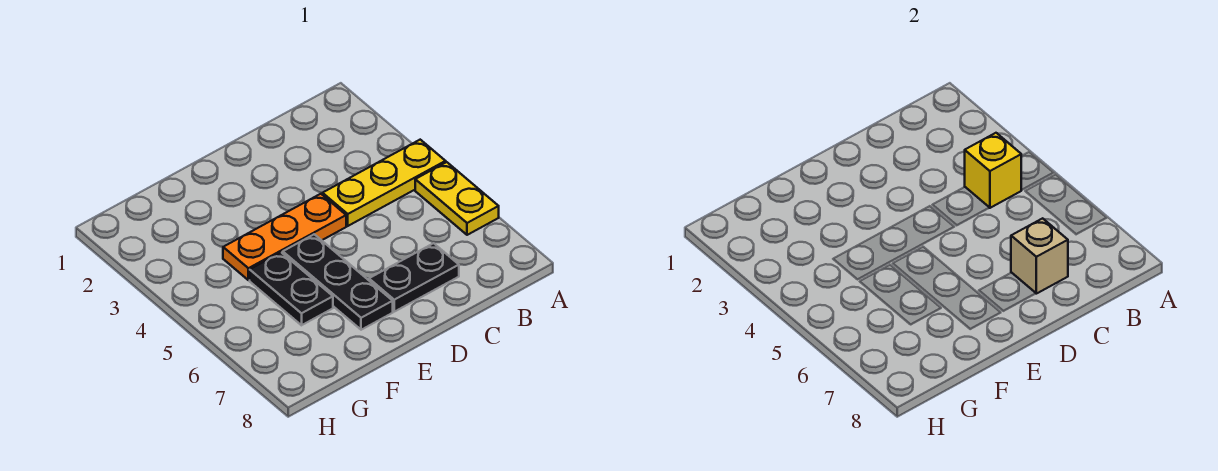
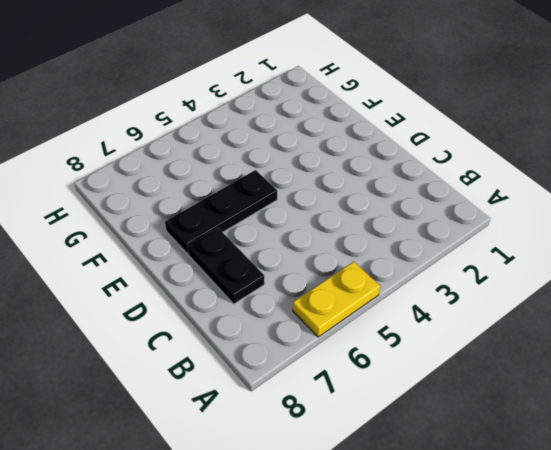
none -> yellow plate A4:C4 level 1
none -> orange plate D4:F4 level 1

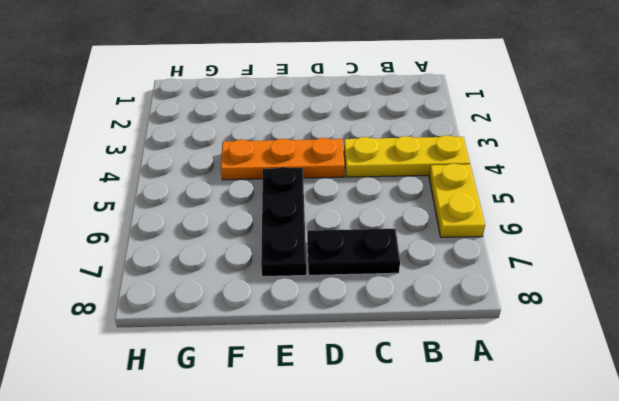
none -> black plate F5:F6 level 1
none -> yellow brick B4 level 2

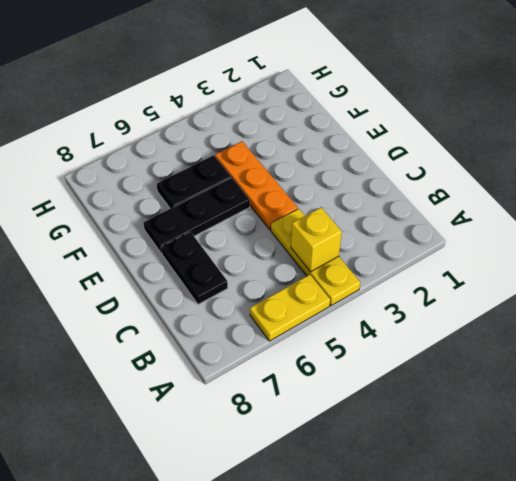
none -> tan brick C7 level 2

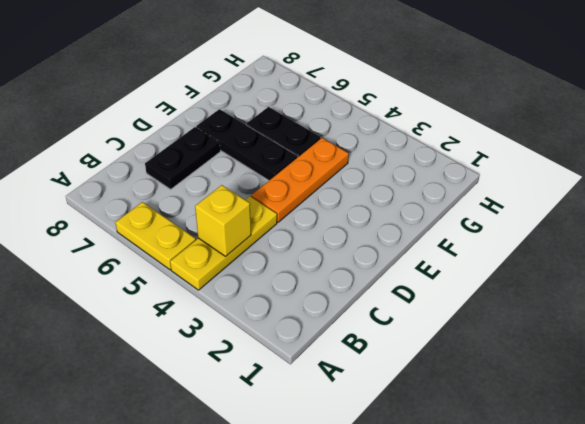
none -> tan brick C7 level 2

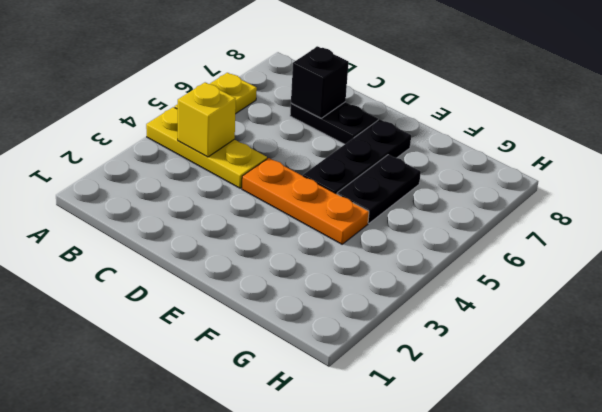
black brick C7 level 2 -> tan brick C7 level 2

